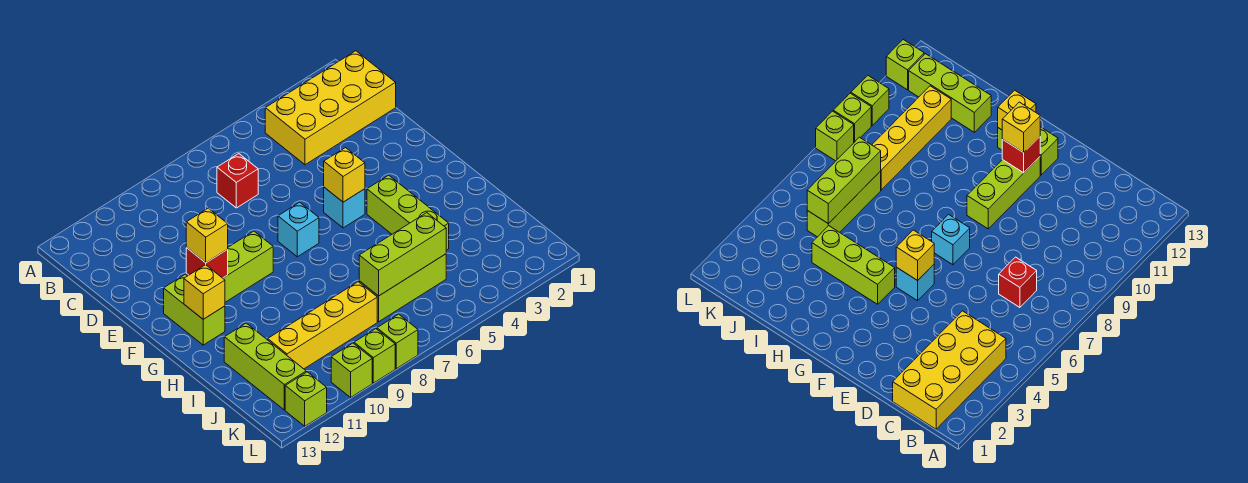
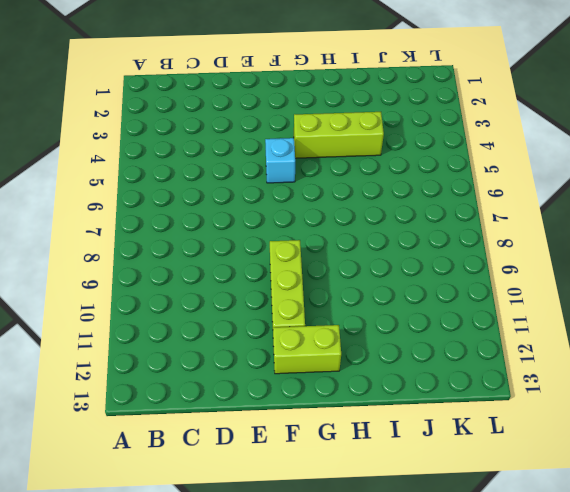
none -> yellow brick B1:C4 level 1
none -> red brick C7 level 1
none -> cyan brick F7 level 1

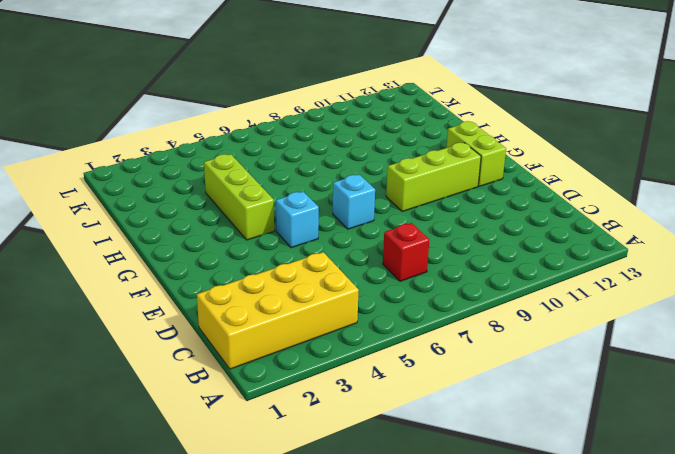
none -> lime brick I12:K12 level 1
none -> lime brick J5:J7 level 1
none -> yellow brick J8:J11 level 1

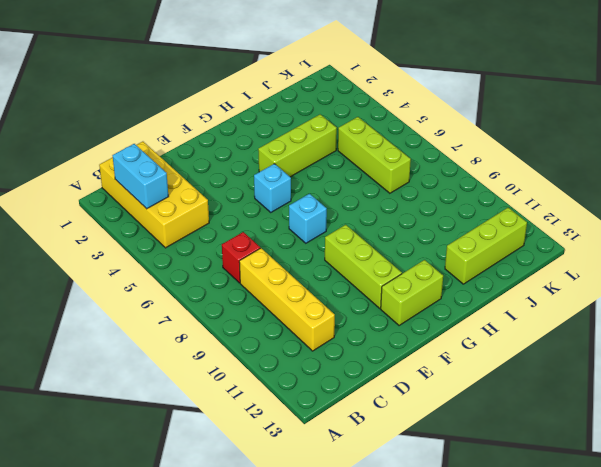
cyan brick B2:B3 level 2 -> none
yellow brick C8:C11 level 1 -> yellow brick J8:J11 level 1
none -> lime brick L8 level 1
none -> lime brick L9 level 1
none -> lime brick L10 level 1

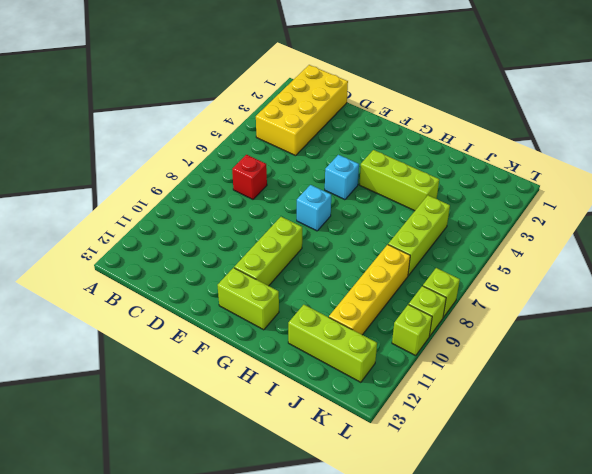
none -> lime brick L12 level 1
none -> yellow brick F5 level 2
none -> red brick F11 level 2

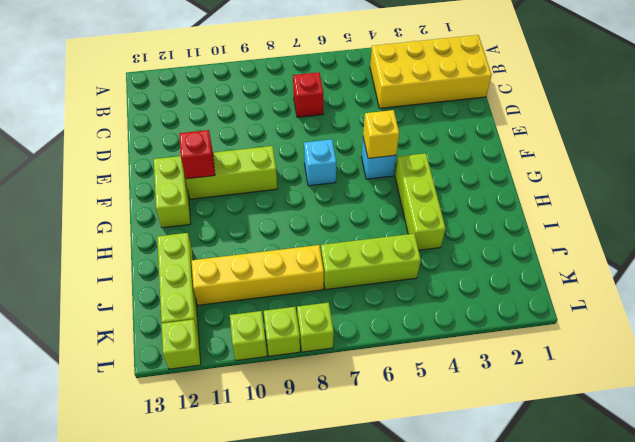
none -> yellow brick G12 level 2
none -> lime brick J5:J7 level 2
none -> yellow brick F11 level 3

